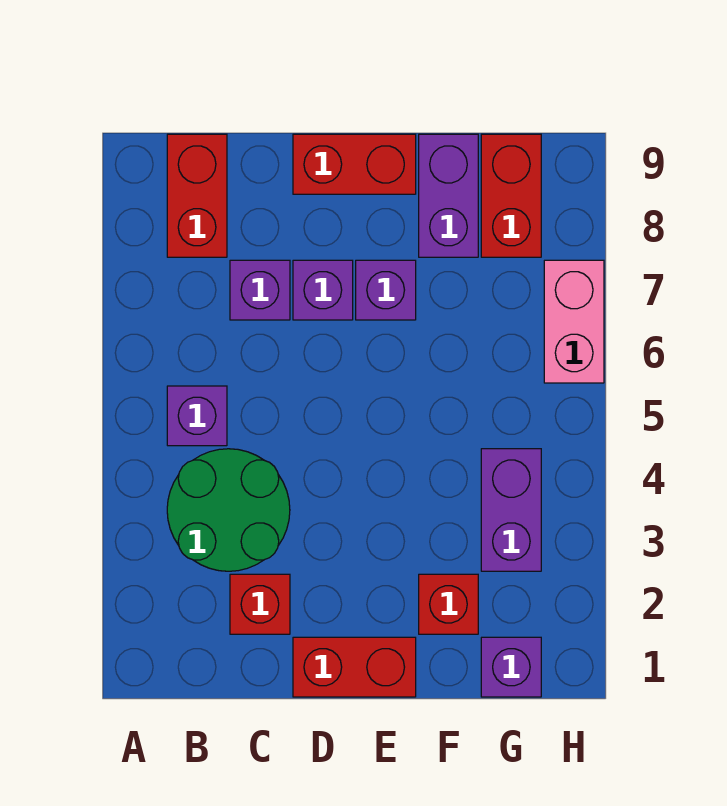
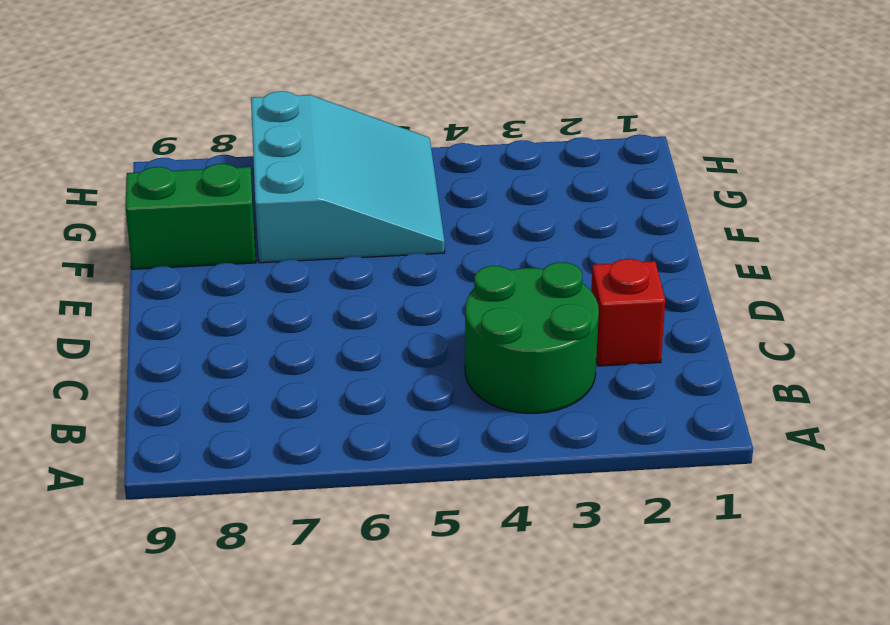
cyan slope F5:H7 level 1 top 7 -> pink brick H6:H7 level 1
green brick F8:F9 level 1 -> purple brick F8:F9 level 1
none -> purple brick B5 level 1
none -> red brick B8:B9 level 1
none -> purple brick C7 level 1

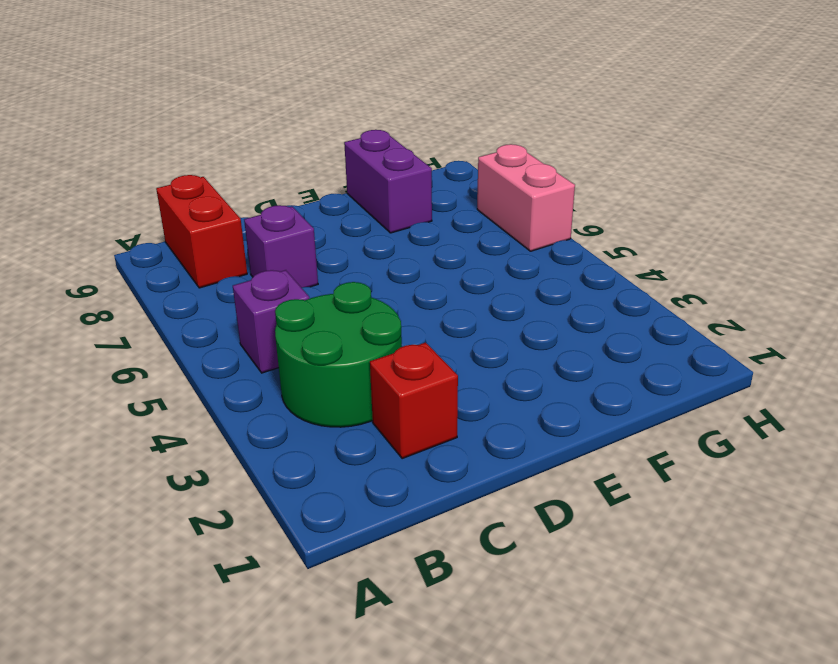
none -> red brick D1:E1 level 1
none -> purple brick D7 level 1
none -> red brick D9:E9 level 1

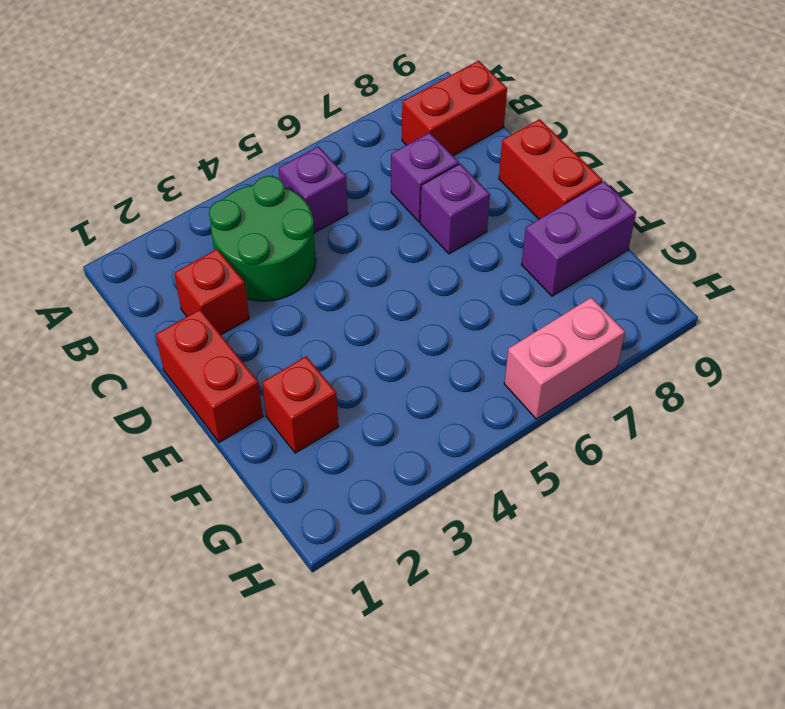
none -> purple brick E7 level 1
none -> purple brick G1 level 1
none -> purple brick G3:G4 level 1

